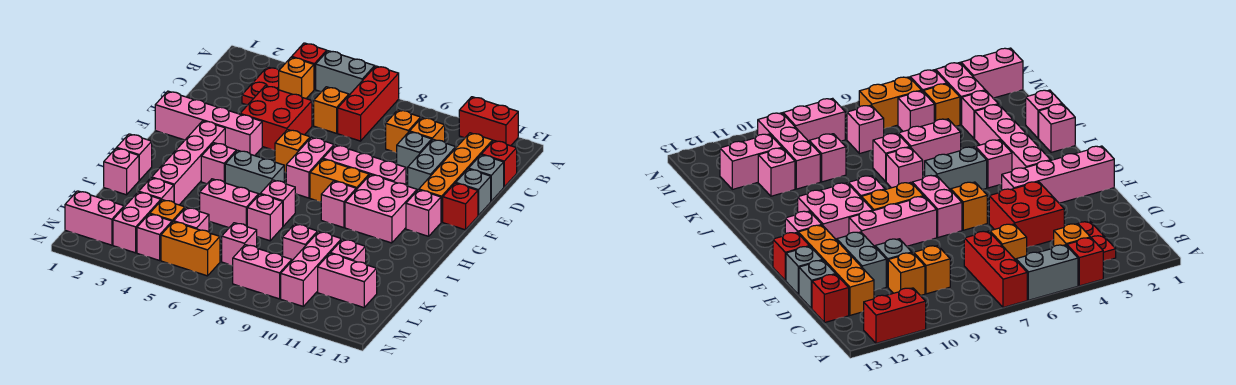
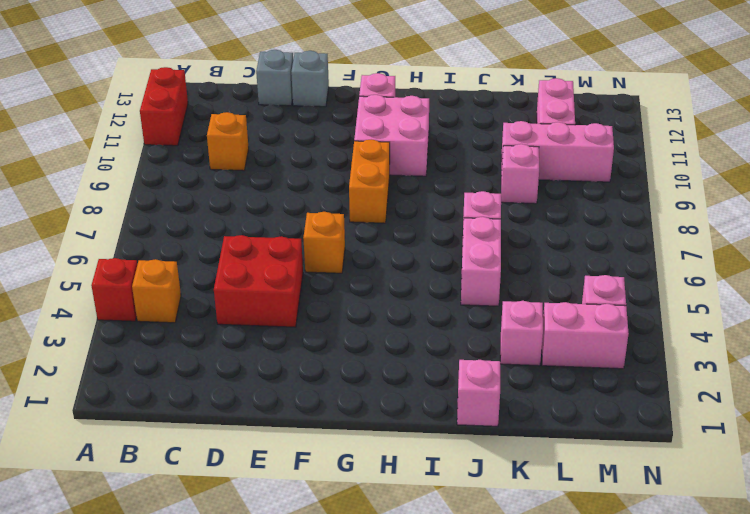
none -> grey brick A5:A6 level 1
none -> red brick A7:C7 level 1
none -> red plate B3:C3 level 1
none -> orange brick C6 level 1

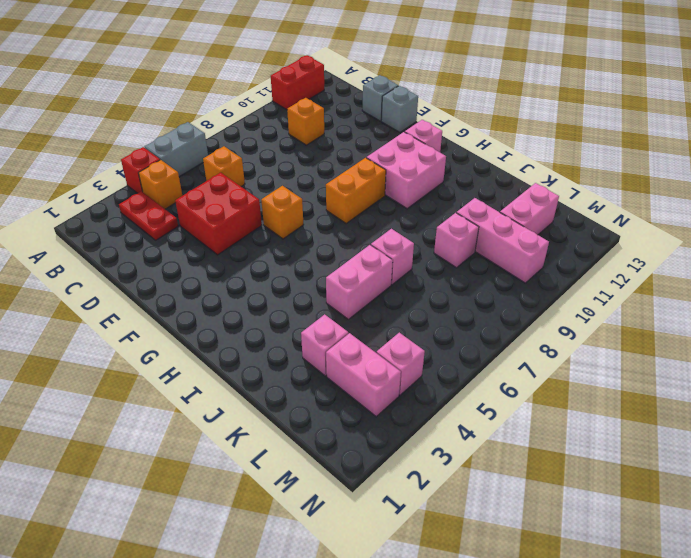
none -> red brick A7:C7 level 1
none -> orange brick C9 level 1
none -> orange brick C12:F12 level 1
none -> red brick C13 level 1

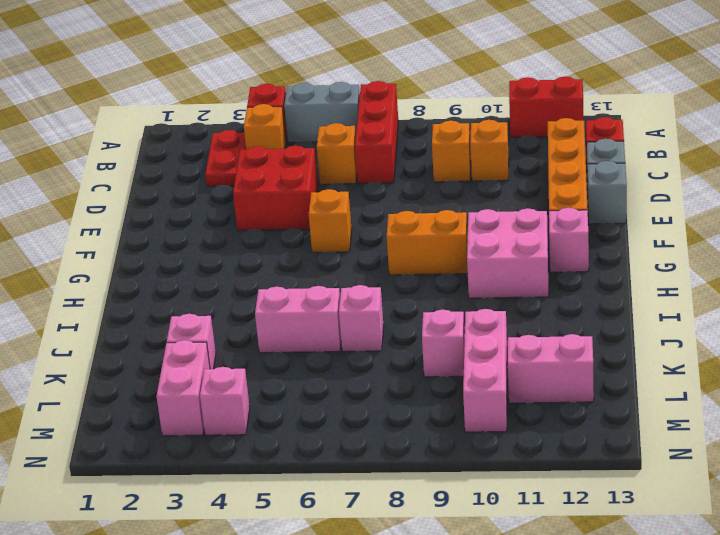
none -> grey brick D10 level 1
none -> grey brick D11:E11 level 1
none -> pink brick F1:F4 level 1
none -> pink brick F7:G7 level 1

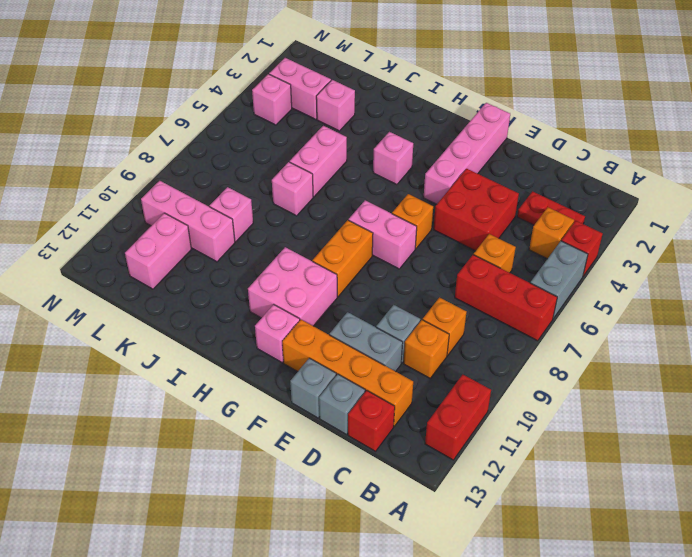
none -> pink brick F8:F10 level 1
none -> red brick F13 level 1
none -> pink brick G3:J3 level 1
none -> grey brick H5:H6 level 1

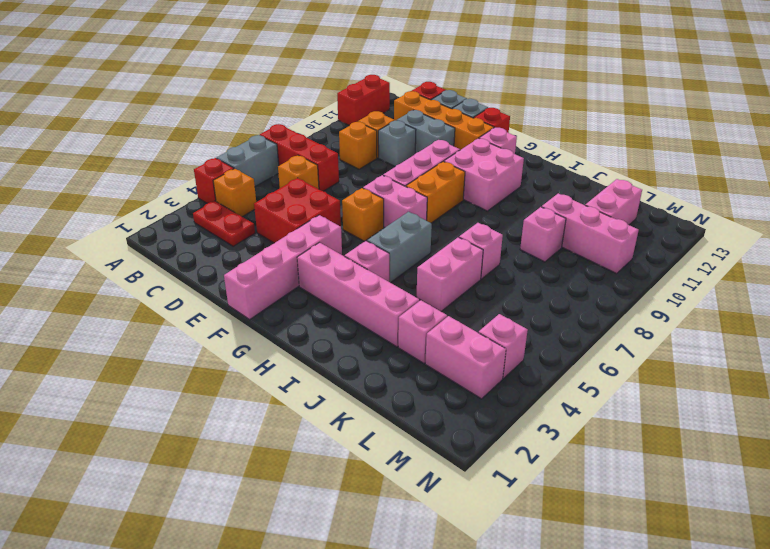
none -> pink brick H9 level 1
none -> pink brick I1 level 1
none -> pink brick I7 level 1
none -> pink brick J1 level 1

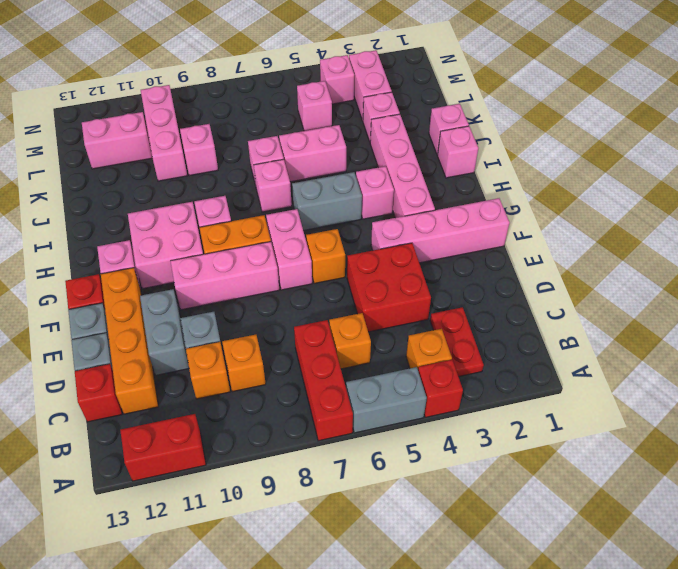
none -> pink brick K11 level 1
none -> orange brick L4 level 1
none -> pink brick L7 level 1
none -> pink brick M1:M2 level 1

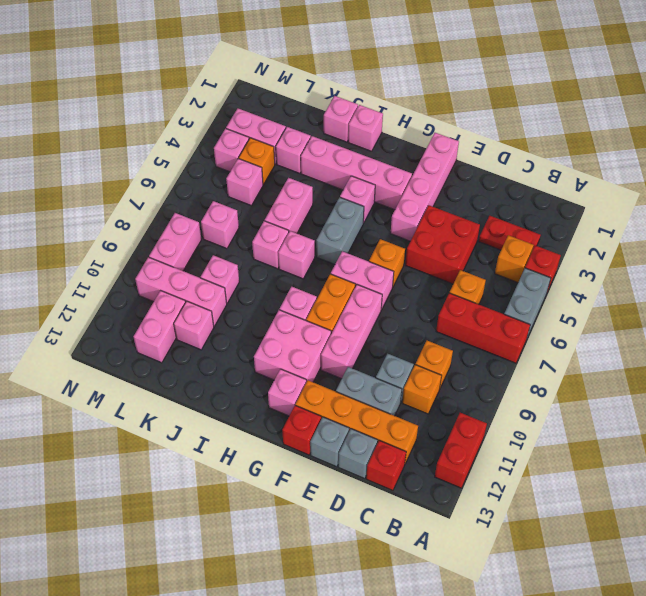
none -> pink brick M1:M2 level 1
none -> orange brick M5:M6 level 1

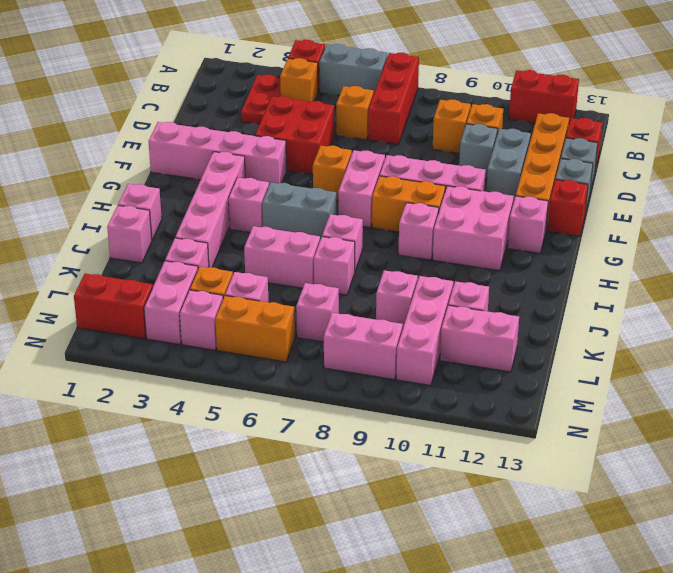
red brick M1:M2 level 1 -> pink brick M1:M2 level 1

